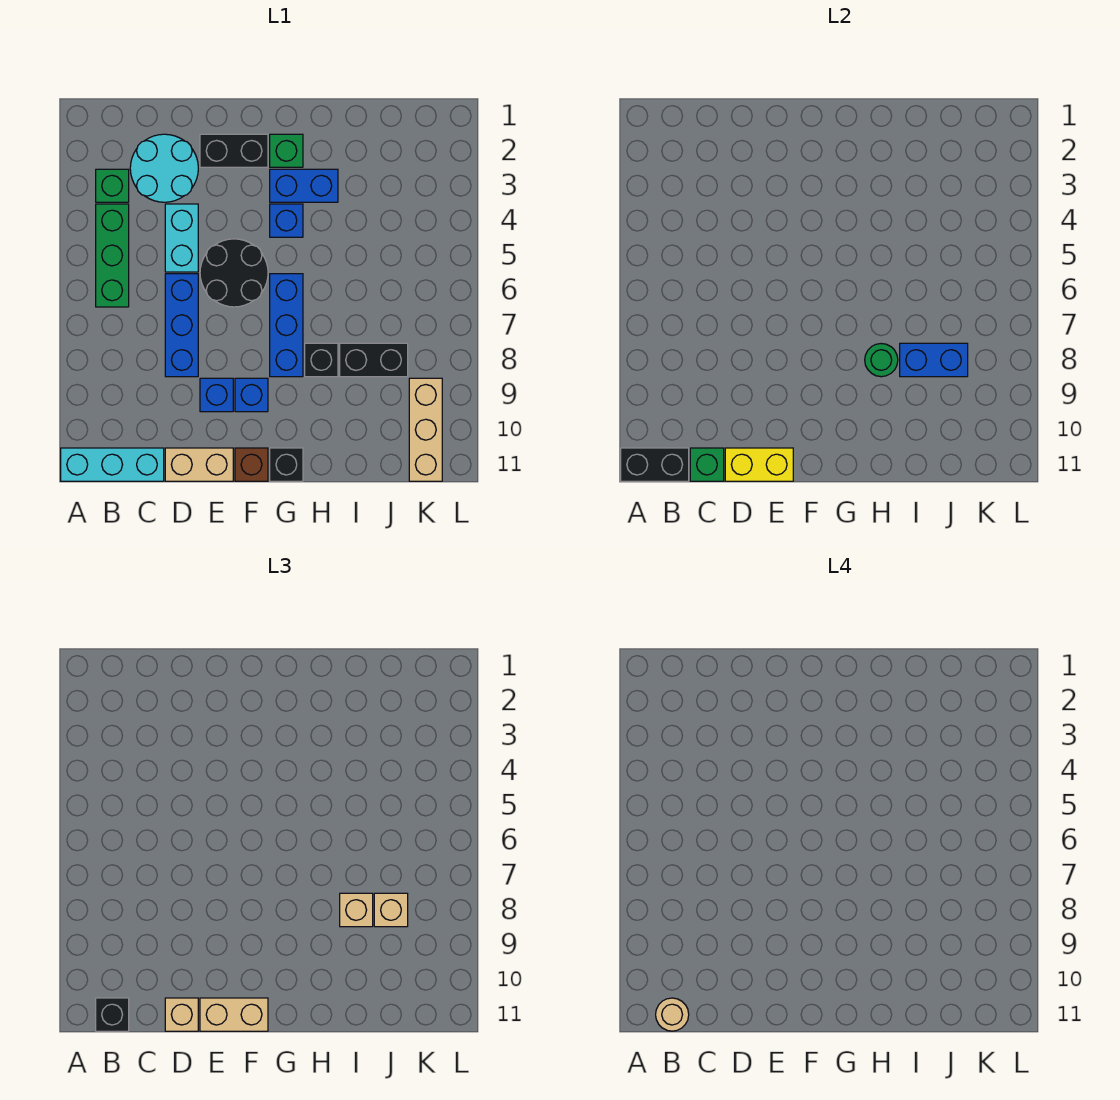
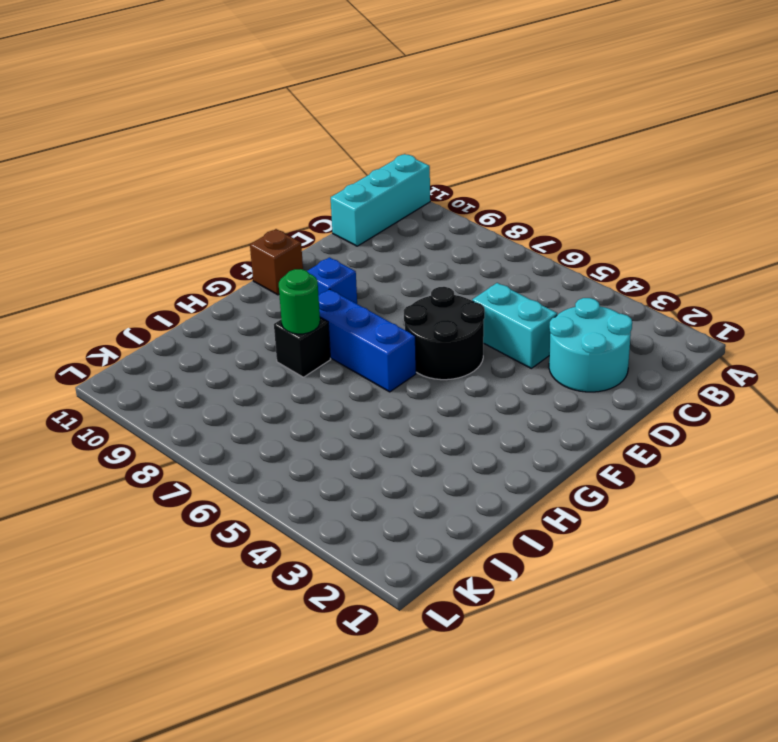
none -> green brick B3 level 1
none -> green brick B4:B6 level 1
none -> blue brick D6:D8 level 1
none -> tan brick D11:E11 level 1

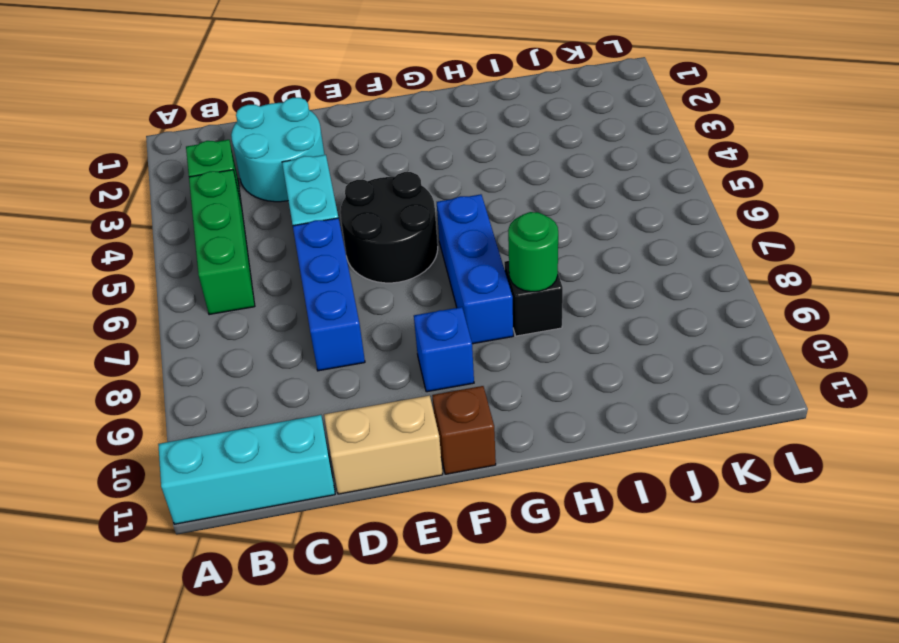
none -> black brick E2:F2 level 1
none -> blue brick E9 level 1
none -> green brick G2 level 1
none -> blue brick G3:H3 level 1

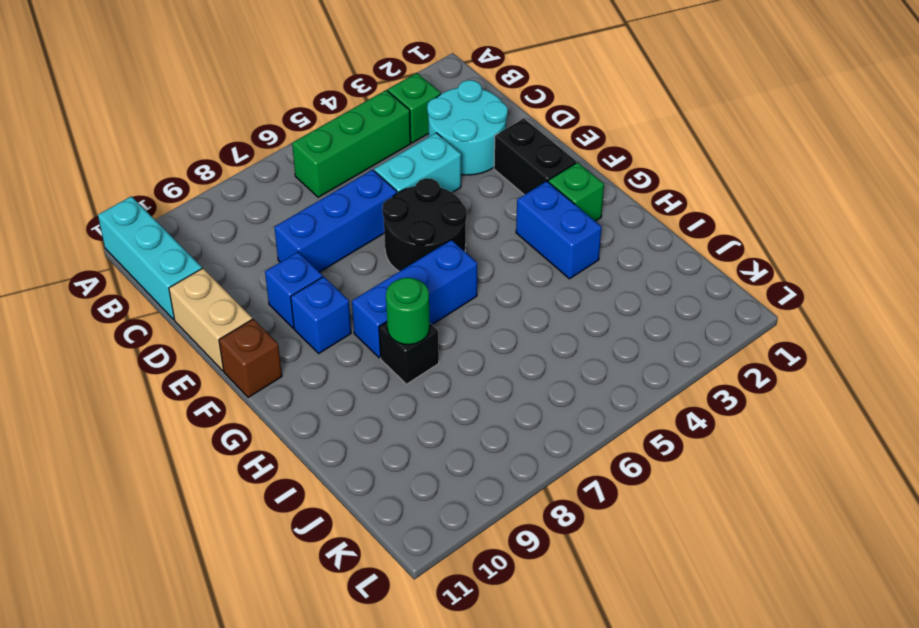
none -> blue brick G4 level 1
none -> black brick G11 level 1
none -> black brick I8:J8 level 1
none -> tan brick K9:K11 level 1

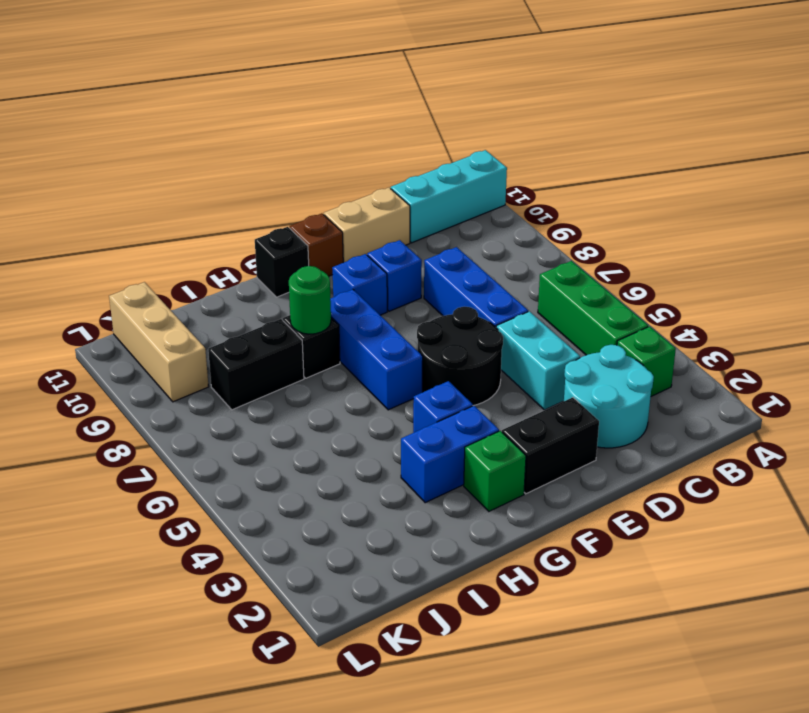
none -> black brick A11:B11 level 2
none -> green brick C11 level 2
none -> yellow brick D11:E11 level 2
none -> blue brick I8:J8 level 2

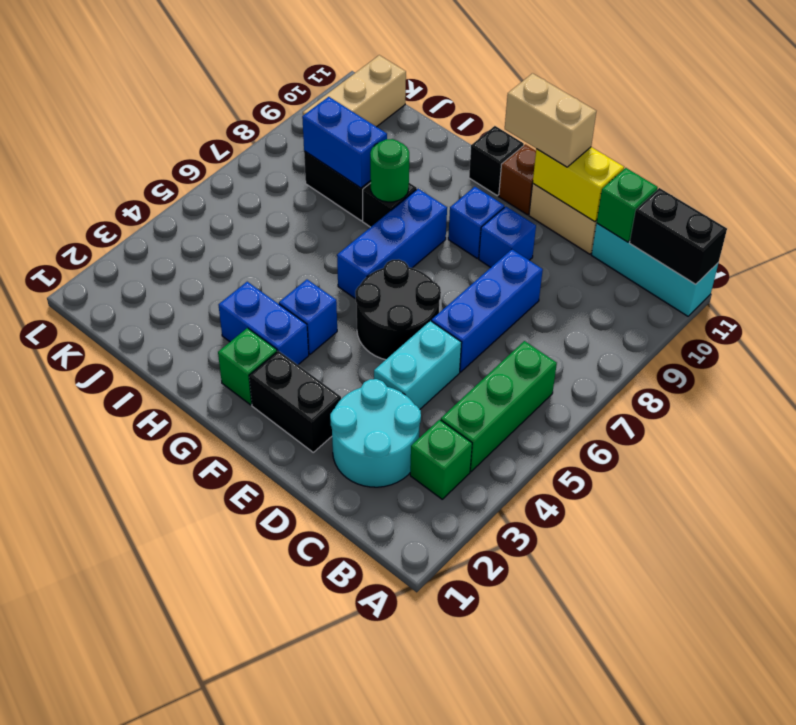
none -> black brick B11 level 3
none -> tan brick D11 level 3
none -> tan brick I8 level 3
none -> tan brick J8 level 3

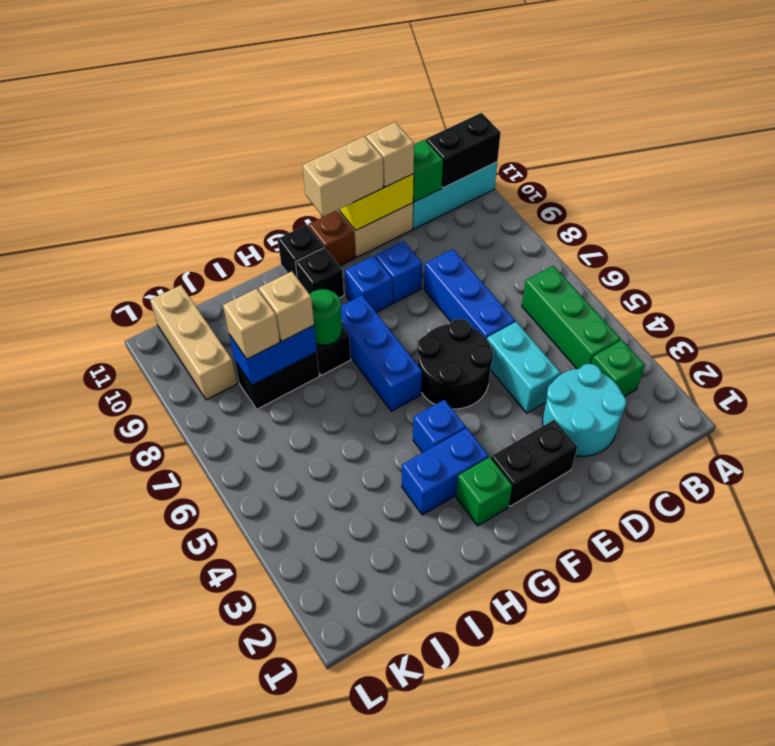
black brick G10 level 1 -> black brick B11 level 3
none -> tan round brick B11 level 4

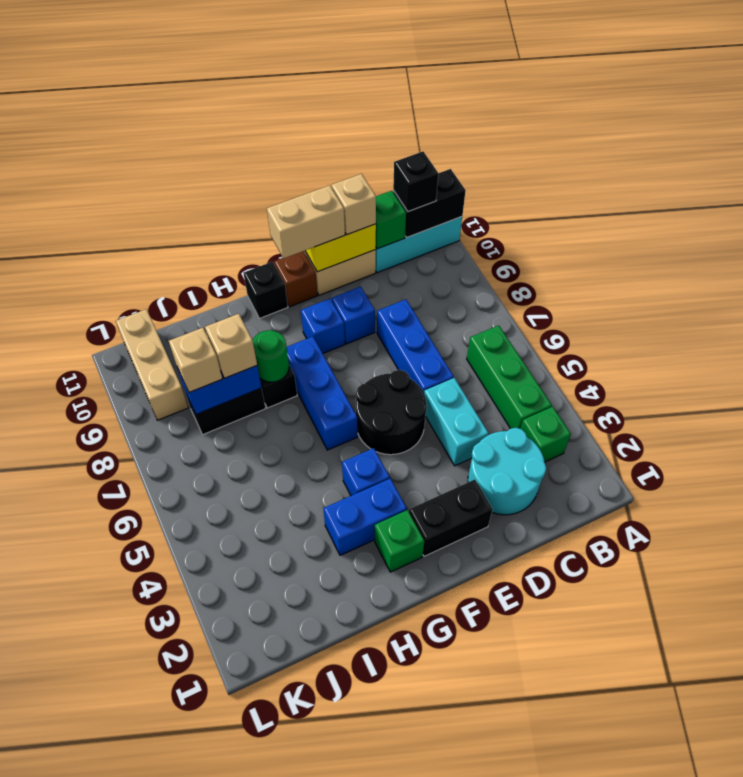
none -> tan round brick B11 level 4

